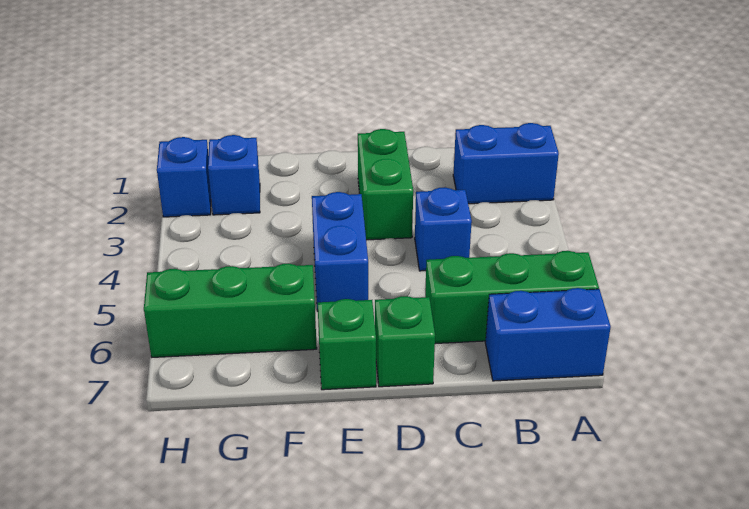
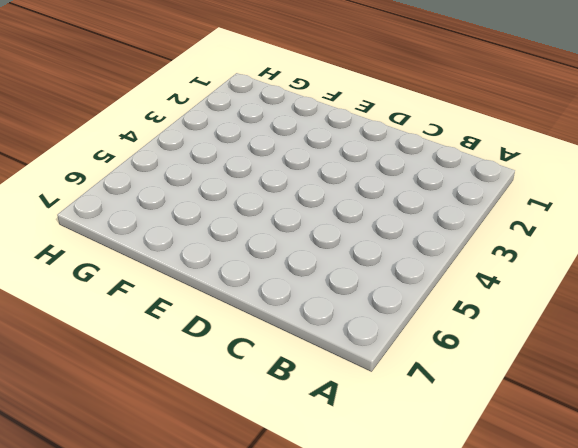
none -> blue brick A2:B2 level 1
none -> green brick A6:C6 level 1

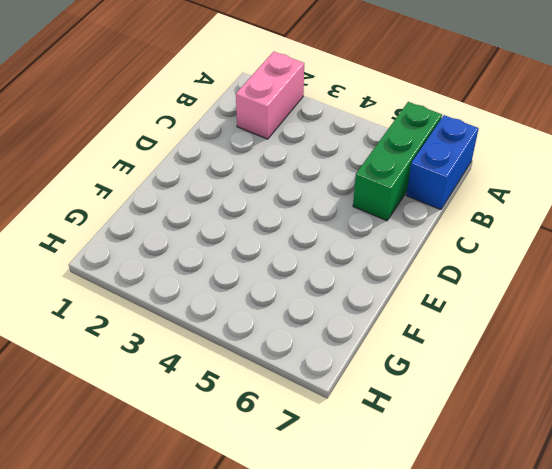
pink brick A2:B2 level 1 -> blue brick A2:B2 level 1
none -> blue brick C4 level 1
none -> green brick D2:D3 level 1

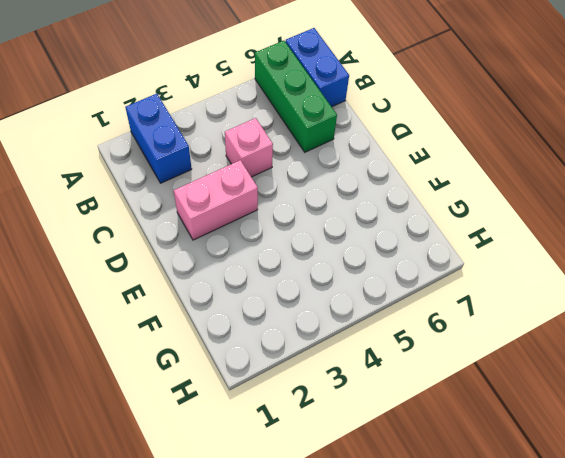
pink brick C4 level 1 -> blue brick C4 level 1
pink brick D2:D3 level 1 -> green brick D2:D3 level 1
none -> green brick D7 level 1
none -> blue brick E4:E5 level 1

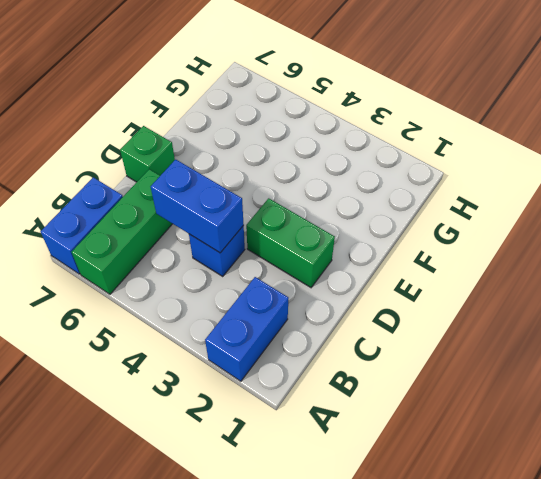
blue brick C4:C5 level 2 -> blue brick E4:E5 level 1
none -> green brick E7 level 1
none -> green brick F6:H6 level 1

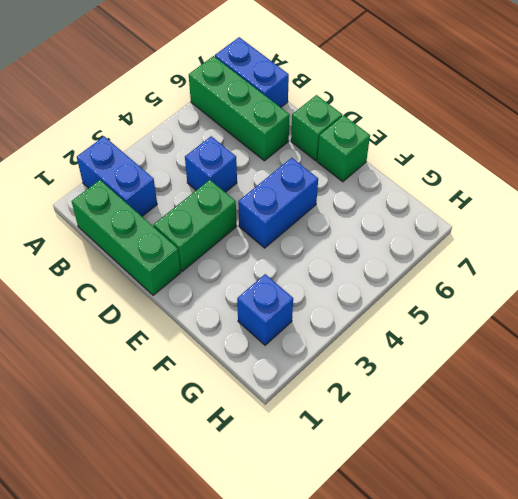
green brick B1:D1 level 1 -> green brick F6:H6 level 1
none -> blue brick H2 level 1

